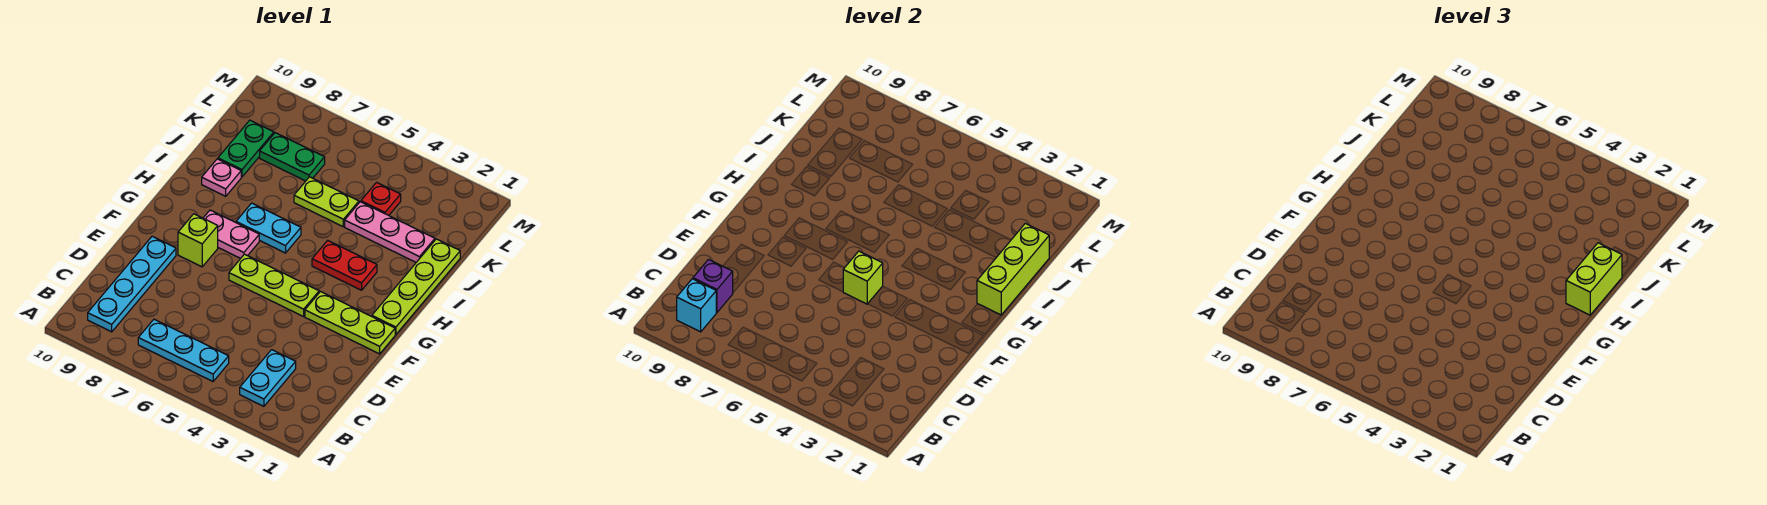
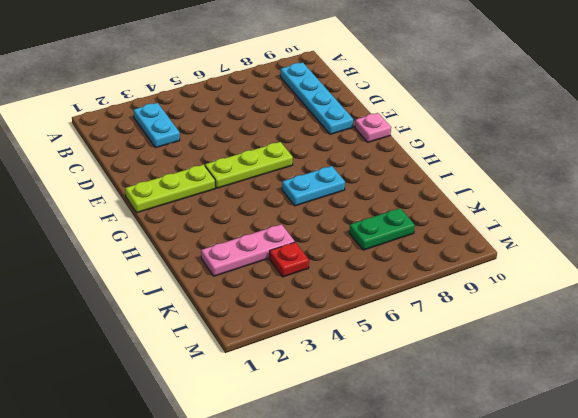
pink plate F10 level 1 -> pink plate I9 level 1
none -> cyan plate B5:B7 level 1
none -> lime brick F8 level 1
none -> lime plate G1:J1 level 1

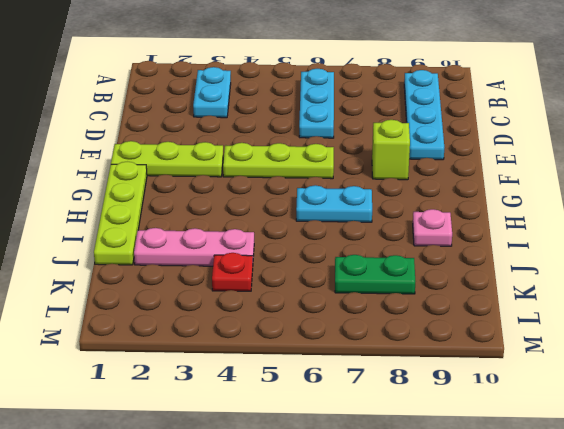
cyan plate B6:D6 level 1 -> cyan plate B5:B7 level 1
none -> pink plate G7:G8 level 1
none -> red plate H3:H4 level 1
none -> lime plate J5:J6 level 1

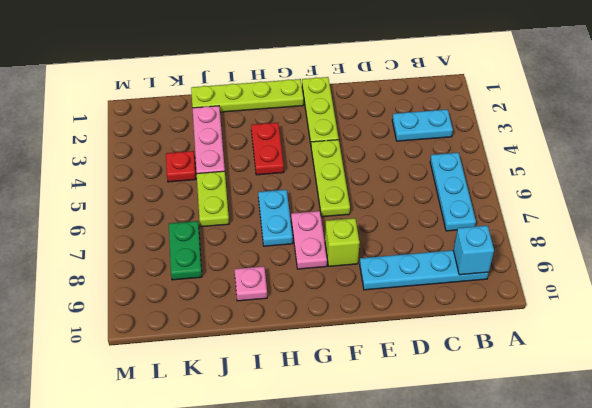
none -> green plate J9:K9 level 1
none -> purple brick C9 level 2
none -> lime brick F5 level 2

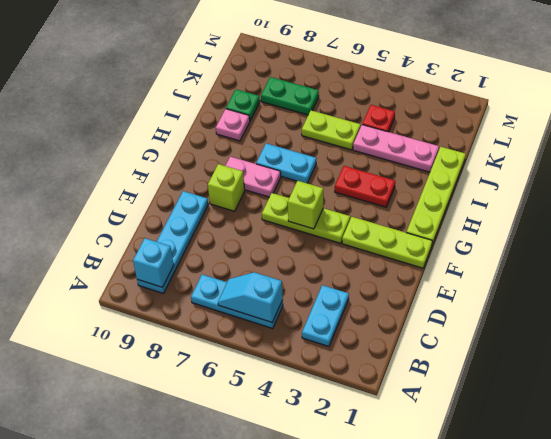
cyan slope B5:B6 level 2 top 5 -> none
green plate J9 level 1 -> green plate J9:K9 level 1
none -> purple brick C9 level 2
none -> lime brick H1:J1 level 2
none -> lime brick H1:I1 level 3

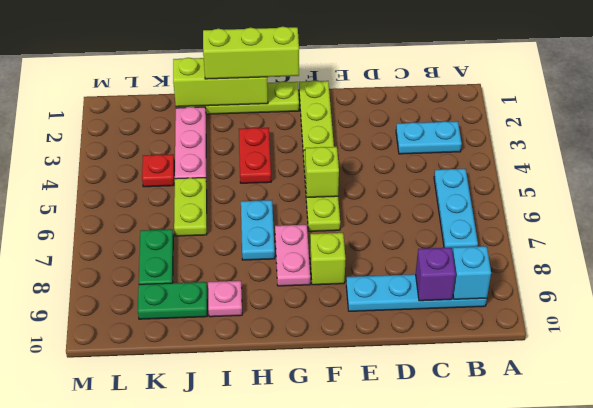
lime brick G1:I1 level 3 -> lime brick H1:I1 level 3

